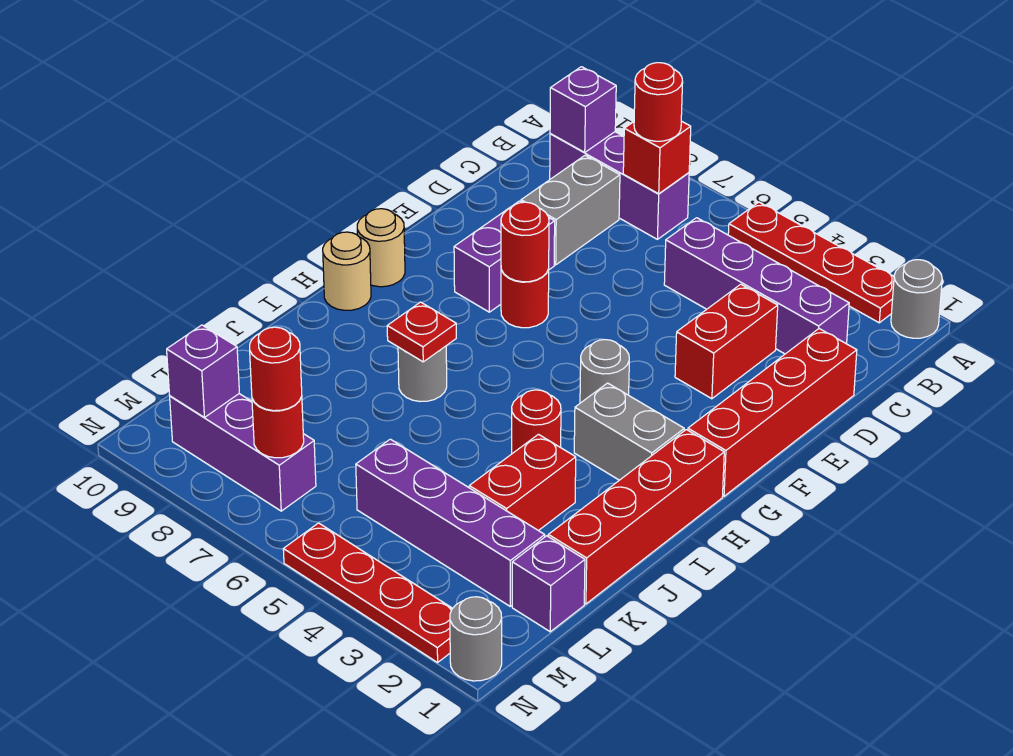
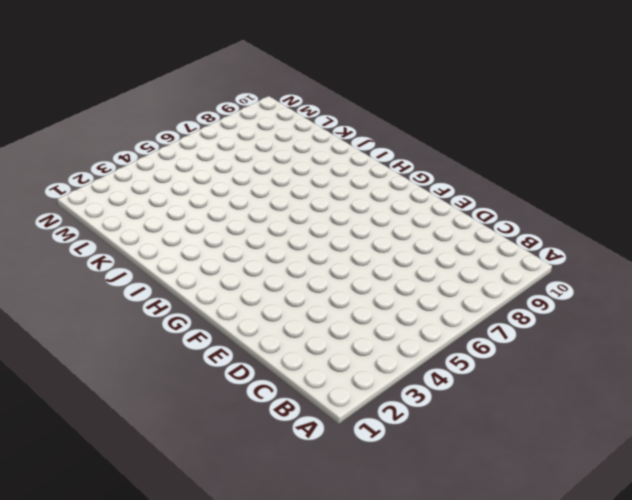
none -> grey round brick A1 level 1
none -> red plate A2:A5 level 1
none -> purple brick B7:B9 level 1
none -> purple brick C2:C5 level 1

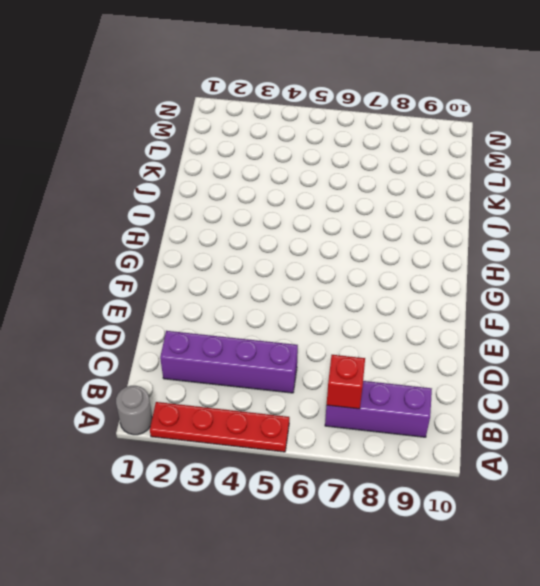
none -> grey brick C8:D8 level 1
none -> red brick D1:G1 level 1
none -> red brick D3:E3 level 1
none -> purple brick E8:F8 level 1

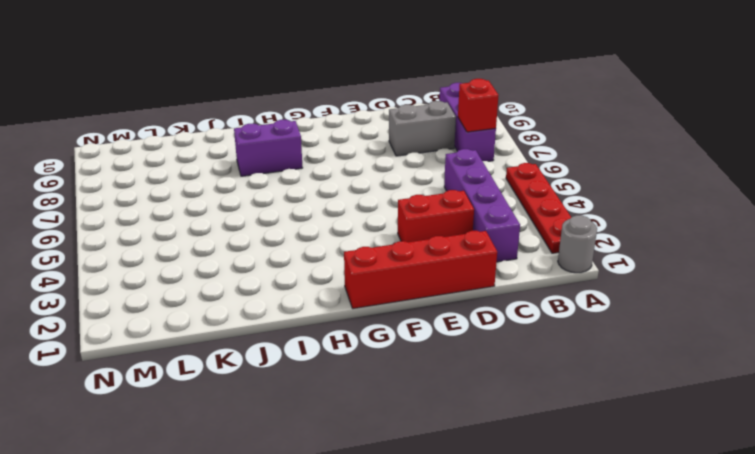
purple brick H8:I8 level 1 -> purple brick E8:F8 level 1
none -> red round brick F7 level 1
none -> grey round brick G4 level 1
none -> tan round brick G10 level 1
none -> red brick H1:K1 level 1

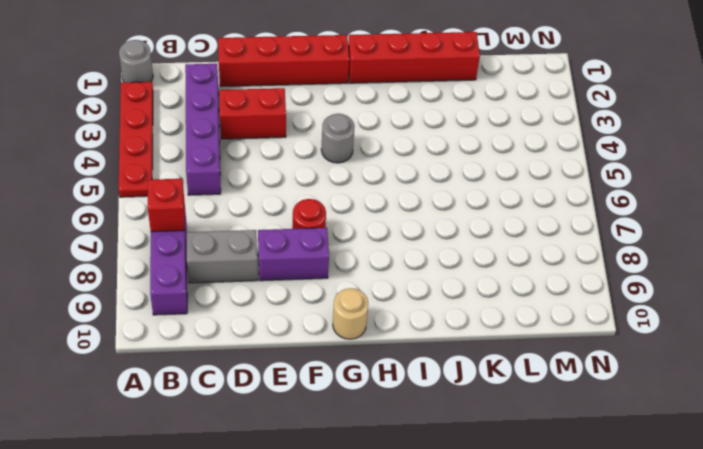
none -> grey brick H2:H3 level 1
none -> tan round brick H10 level 1
none -> red round brick I4 level 1
none -> grey round brick I7 level 1

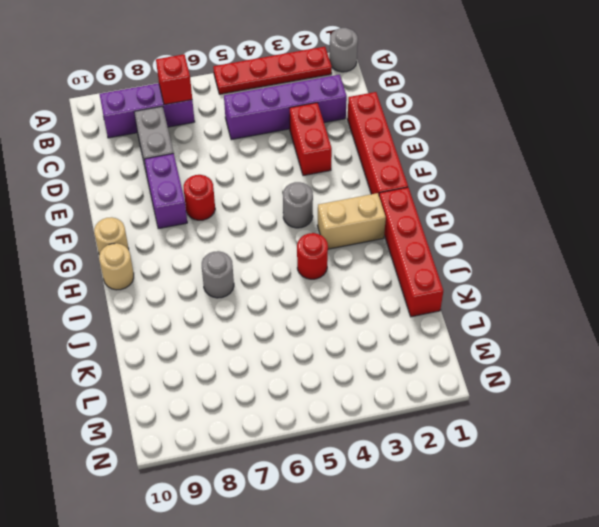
tan brick H2:H3 level 1 -> grey brick H2:H3 level 1
none -> red brick J3:K3 level 1
none -> purple brick L1 level 1
none -> purple brick L2:L5 level 1
none -> purple brick M7:M9 level 1

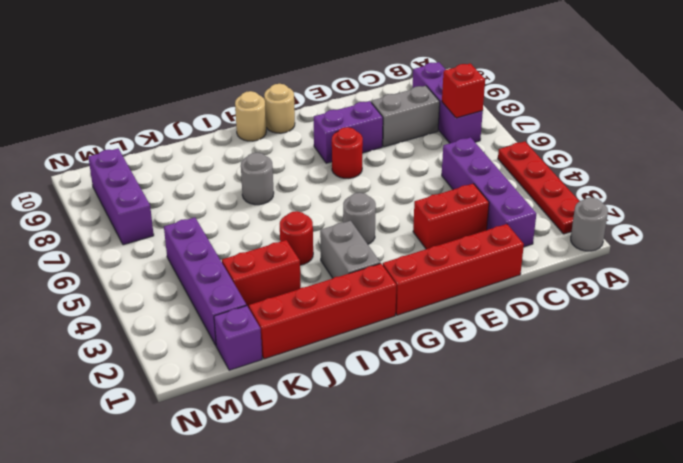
none -> grey round brick N1 level 1
none -> red plate N2:N5 level 1
none -> purple brick B9 level 2
none -> red round brick F7 level 2

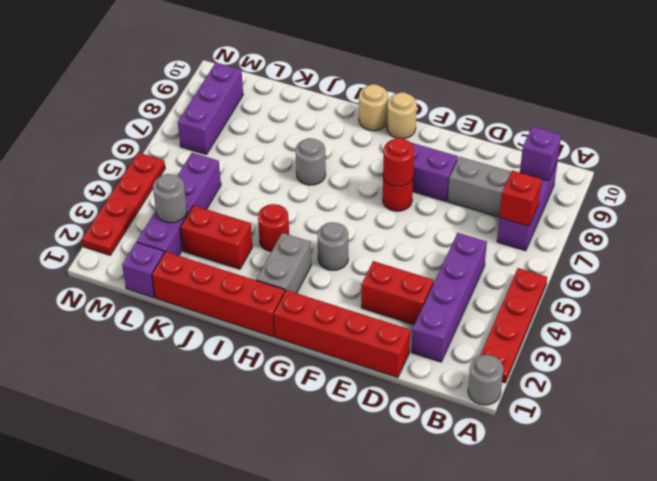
grey round brick L3 level 2 -> grey round brick N1 level 1
none -> red plate I7 level 2
none -> red round brick M7 level 2
none -> purple brick M9 level 2
none -> red round brick B7 level 3

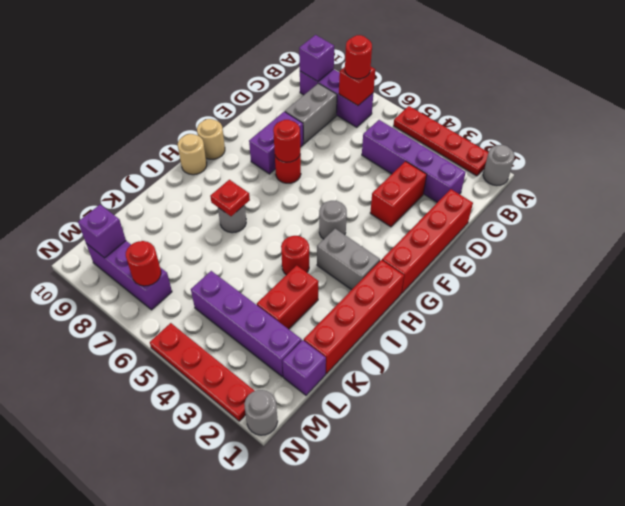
none -> red round brick M7 level 3

